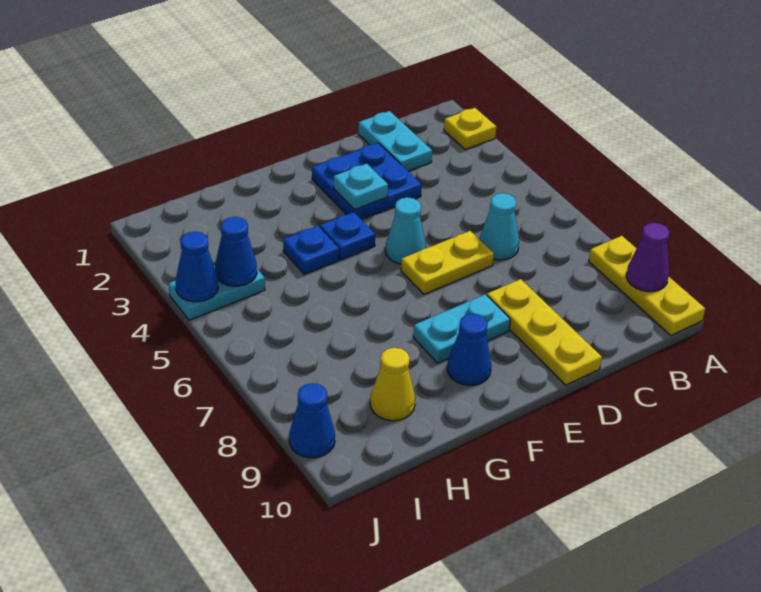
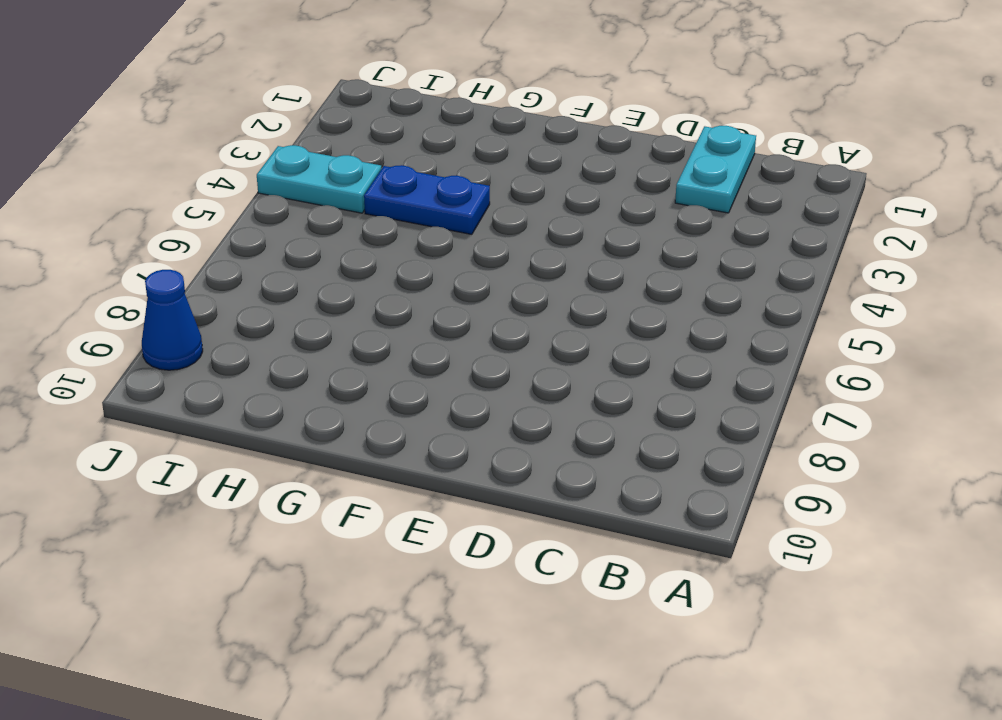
blue plate G4:H4 level 1 -> blue plate G4 level 1
none -> yellow plate A2 level 1
none -> yellow plate A8:A10 level 1
none -> cyan cone C6 level 1

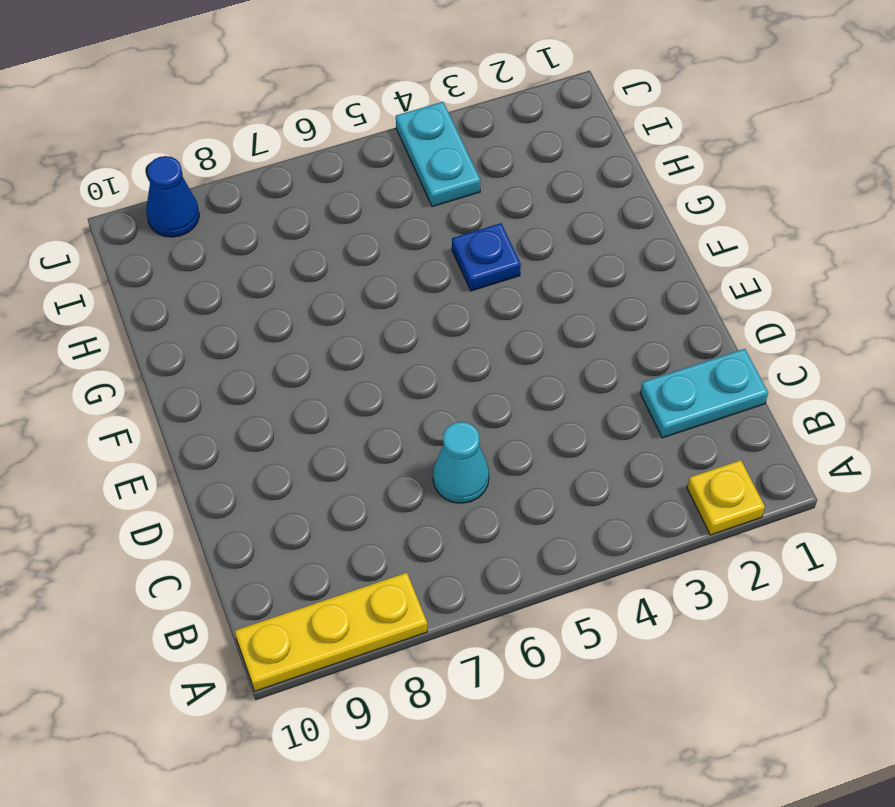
none -> blue plate D2:E3 level 1
none -> yellow plate D6:E6 level 1
none -> yellow plate D8:D10 level 1

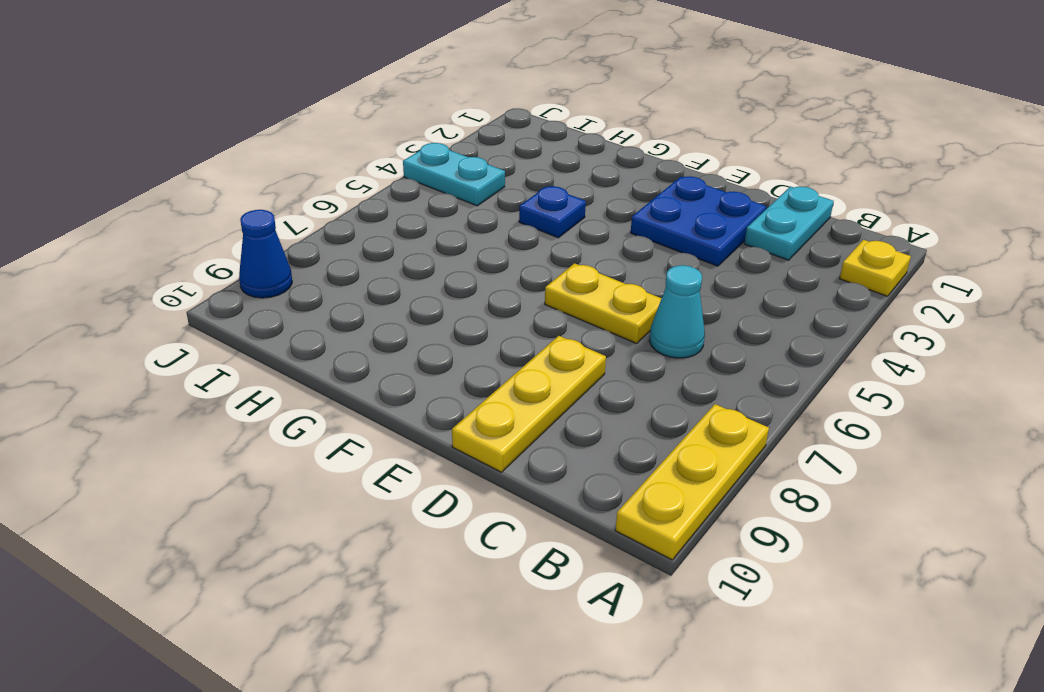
none -> cyan cone E5 level 1
none -> cyan plate E8:F8 level 1
none -> blue plate F4 level 1

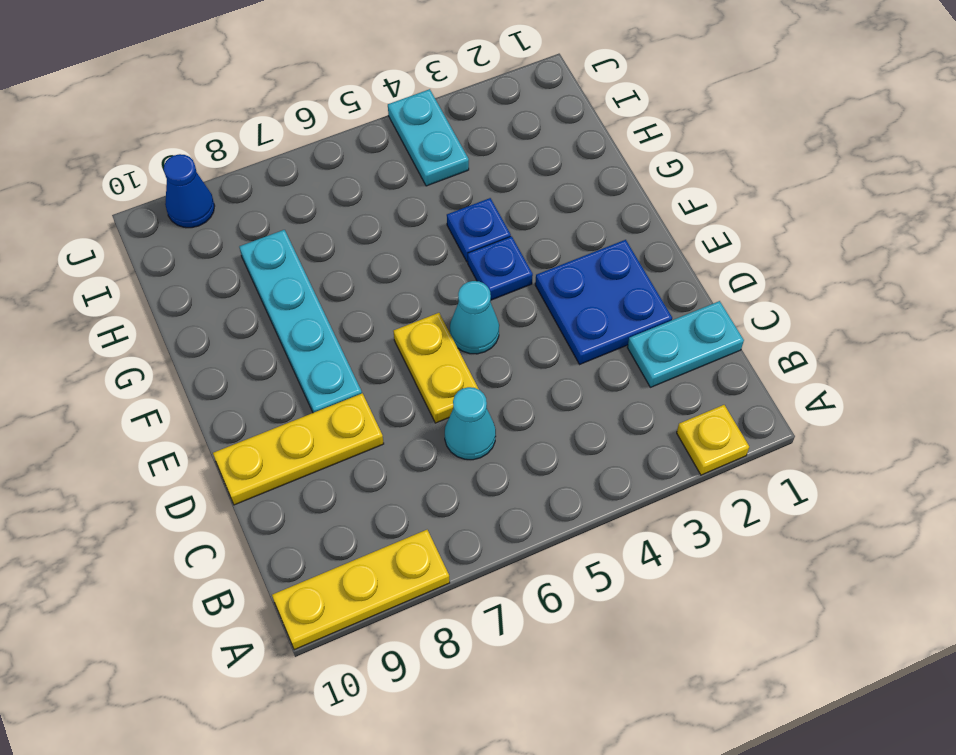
cyan plate E8:H8 level 1 -> cyan plate E8:F8 level 1
none -> blue cone F9 level 1
none -> yellow cone H9 level 1
none -> purple cone A9 level 2

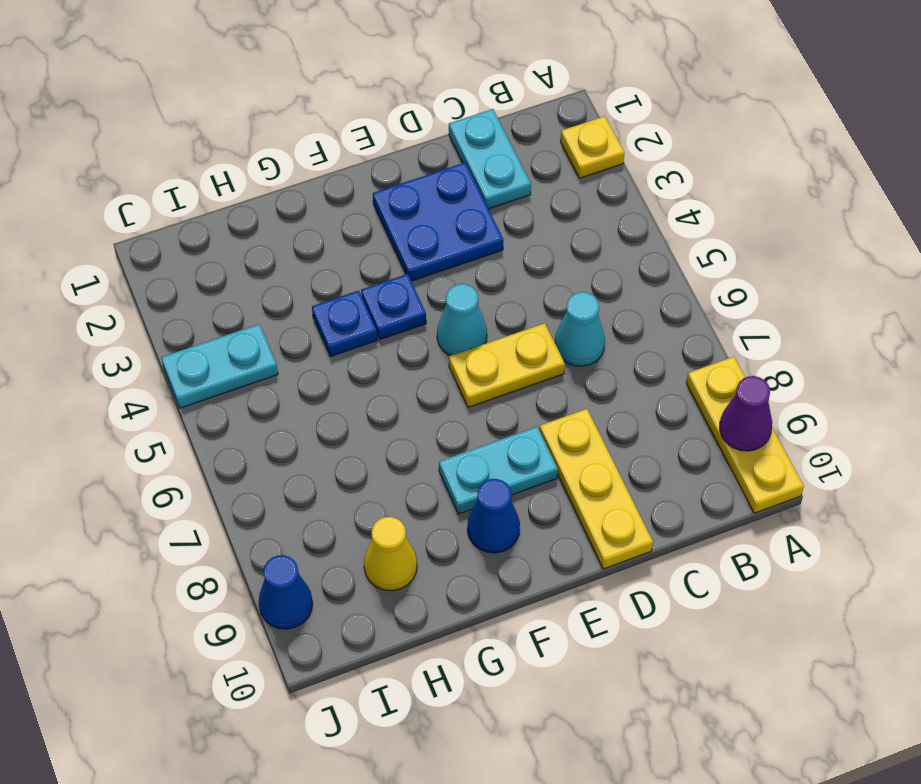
none -> cyan plate E3 level 2
none -> blue cone I4 level 2
none -> blue cone J4 level 2

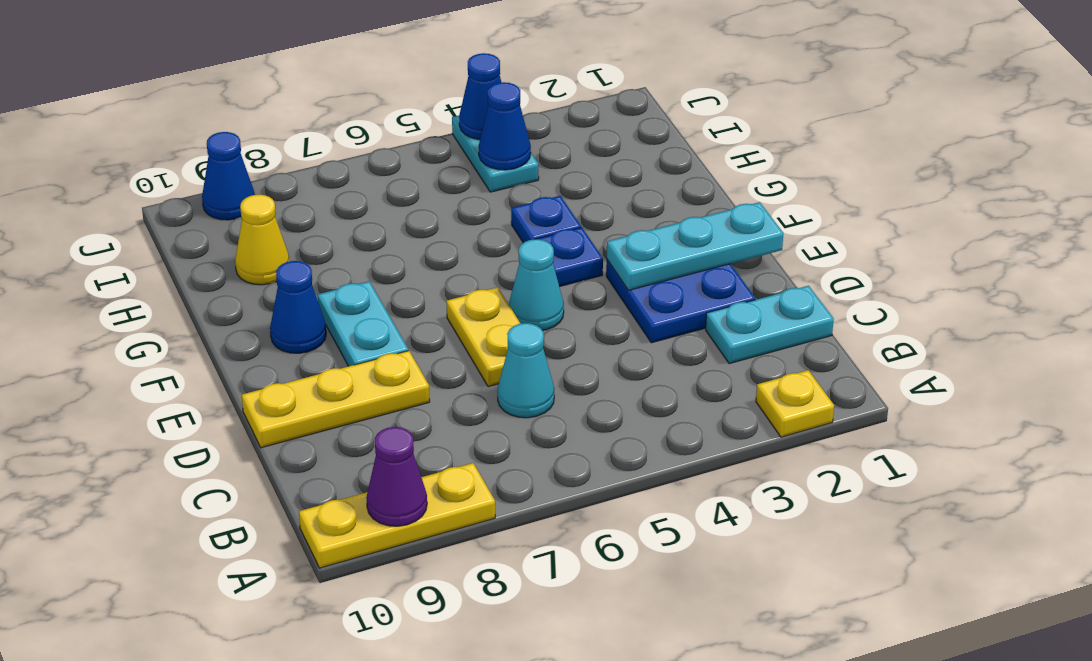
cyan plate E1:E3 level 2 -> cyan plate E3 level 2

